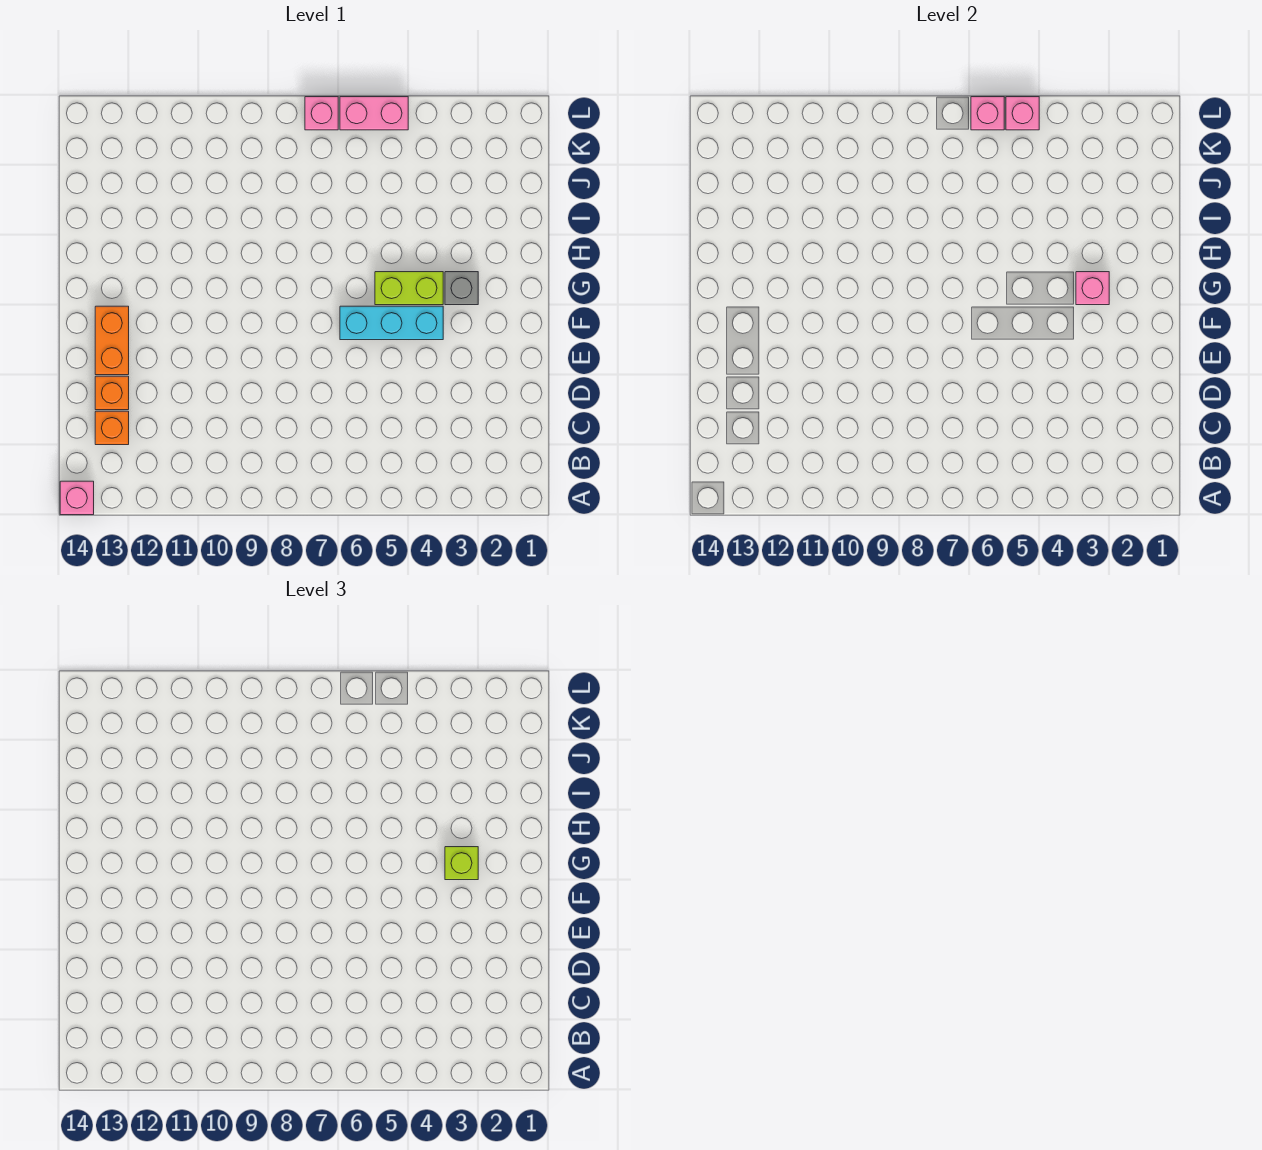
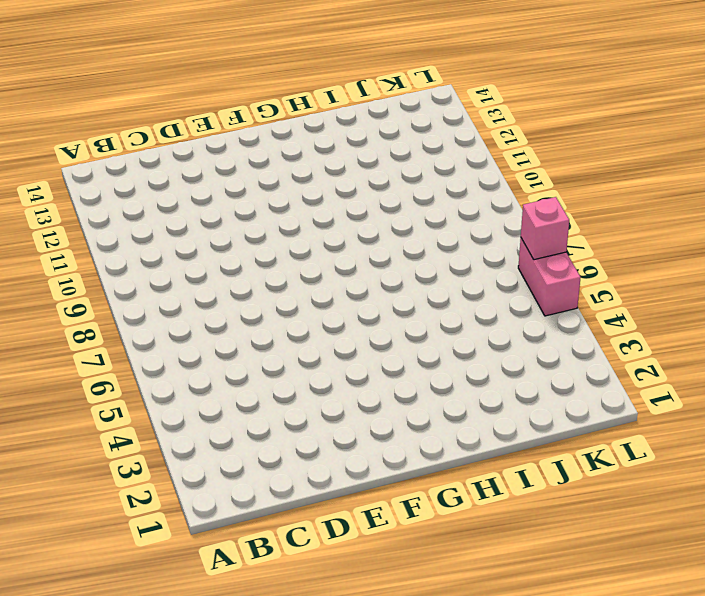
none -> pink brick A14 level 1
none -> orange brick C13 level 1
none -> orange brick D13 level 1

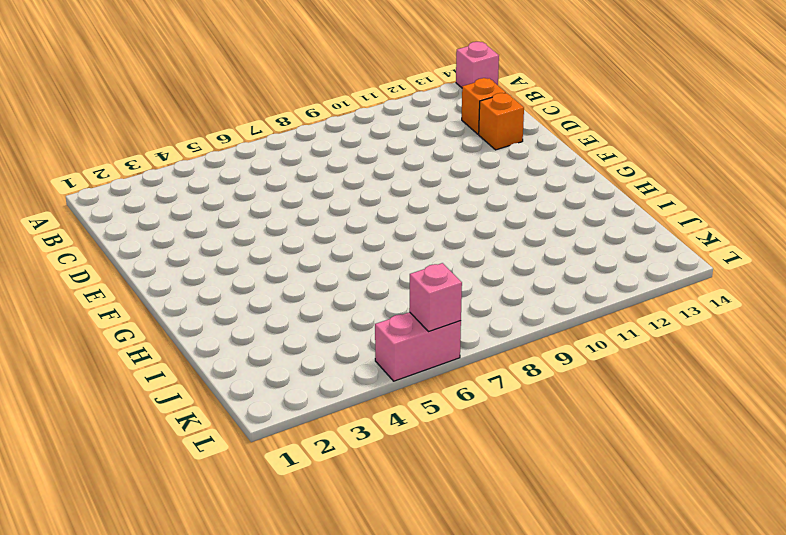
none -> orange brick E13:F13 level 1
none -> cyan brick F4:F6 level 1
none -> grey brick G3 level 1

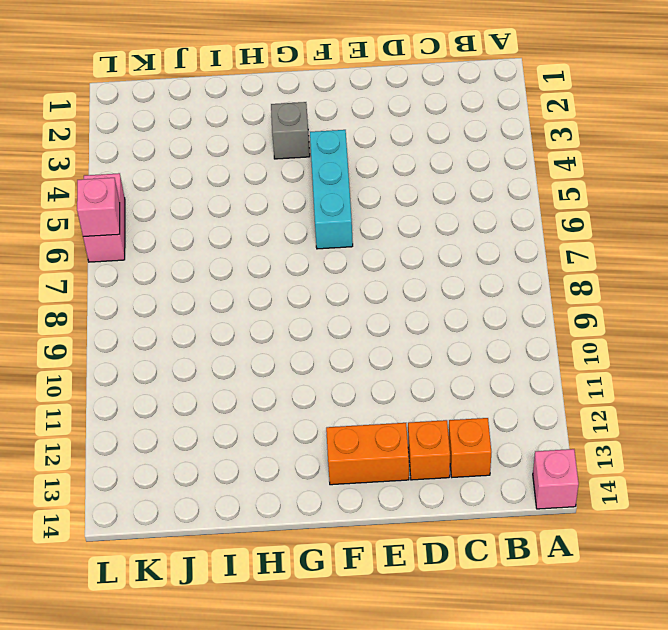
none -> lime brick G4:G5 level 1
none -> pink brick L7 level 1
none -> pink brick G3 level 2

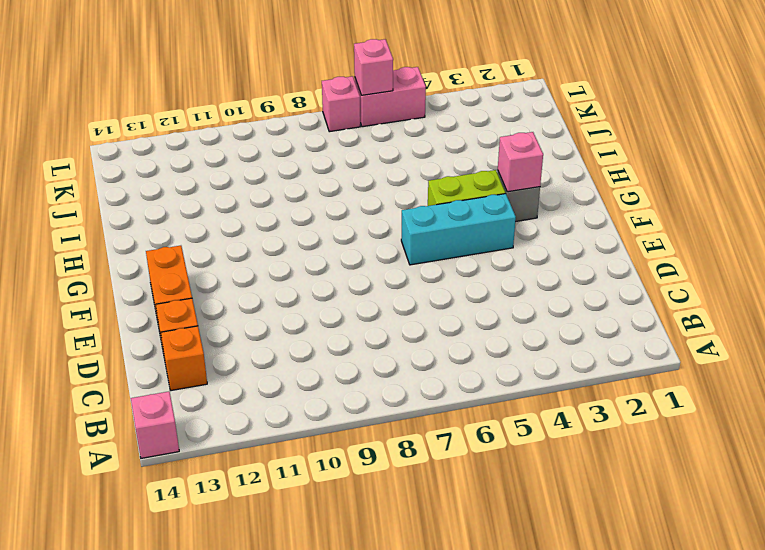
none -> pink brick L5 level 2
none -> lime brick G3 level 3

